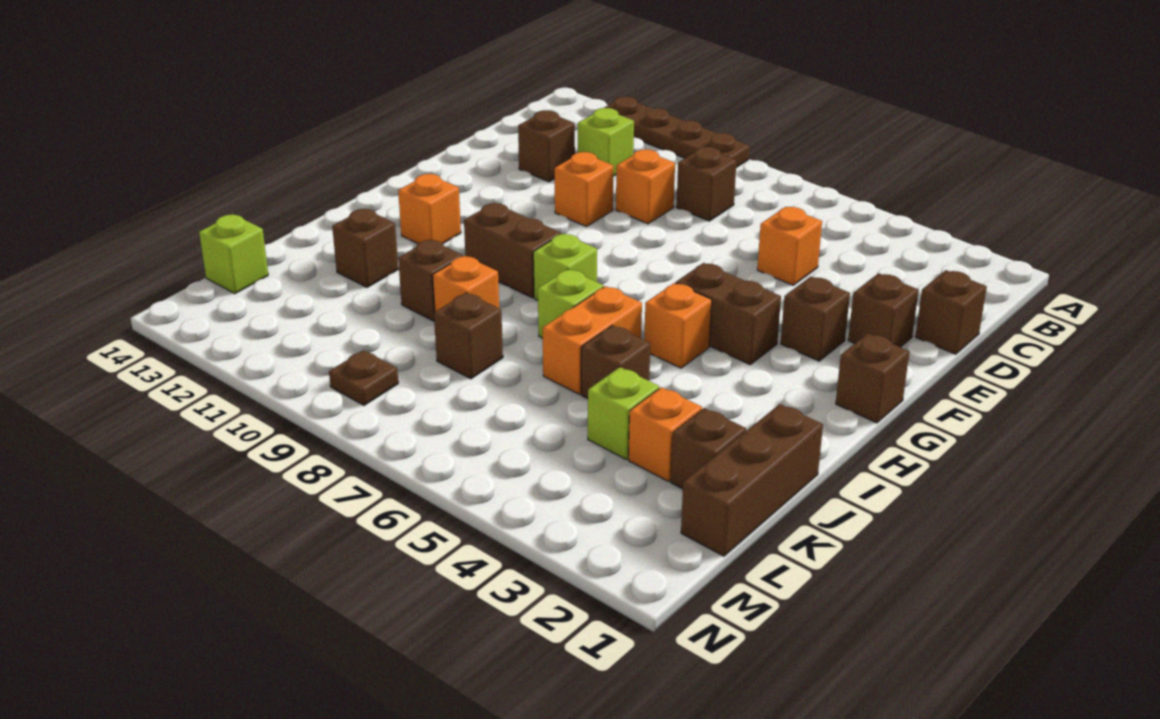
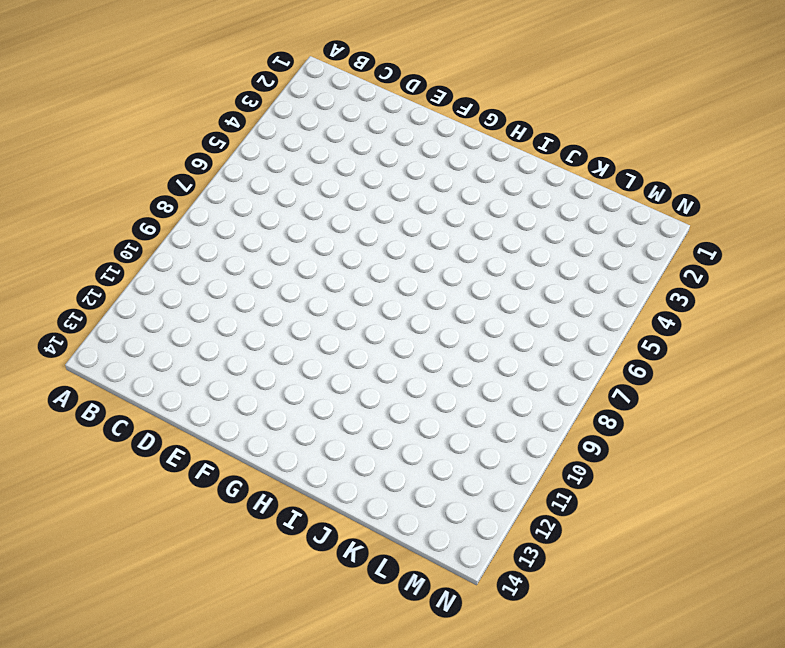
none -> brown plate A9:A12 level 1
none -> brown brick C8 level 1
none -> lime brick C11 level 1

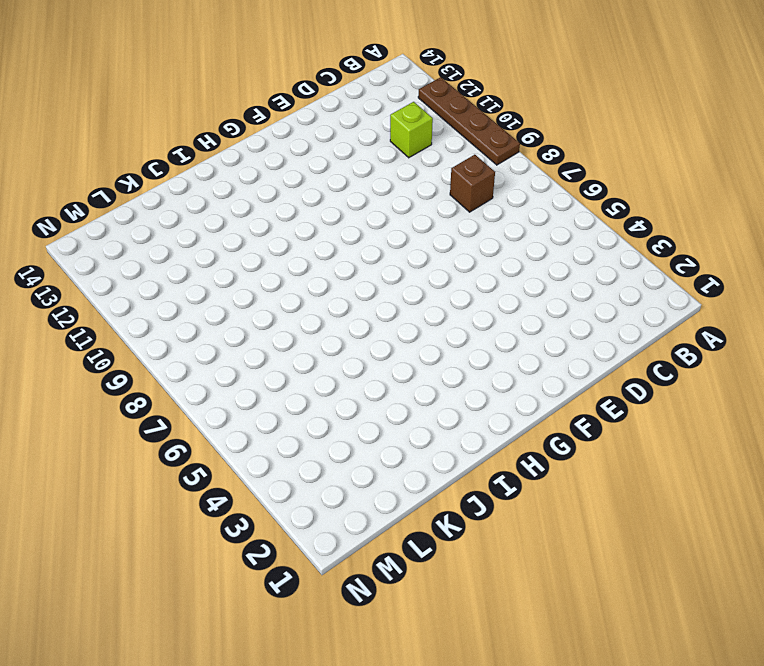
none -> brown brick D1 level 1
none -> orange brick D5 level 1
none -> orange brick D9 level 1

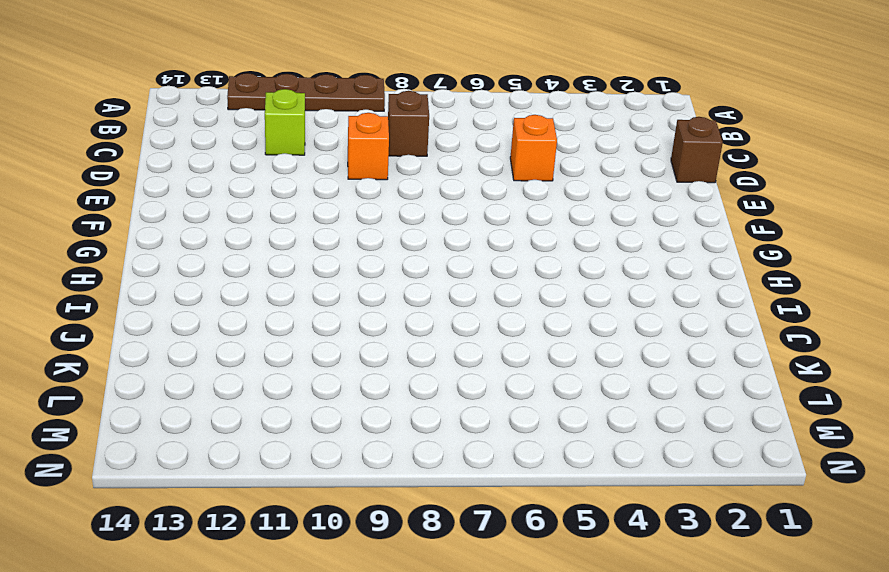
none -> brown brick D12 level 1
none -> brown brick E2 level 1
none -> orange brick E10 level 1

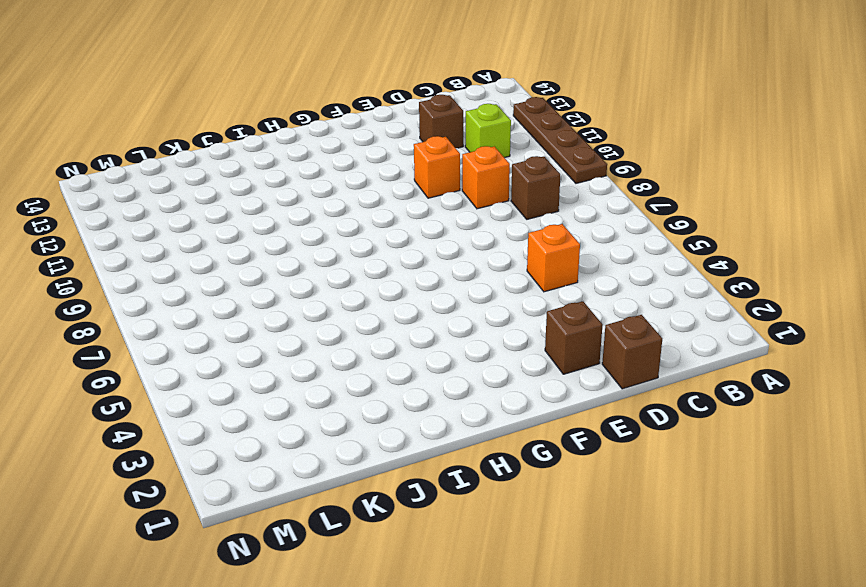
none -> brown brick F3 level 1
none -> brown brick G1 level 1
none -> brown brick G4:G5 level 1

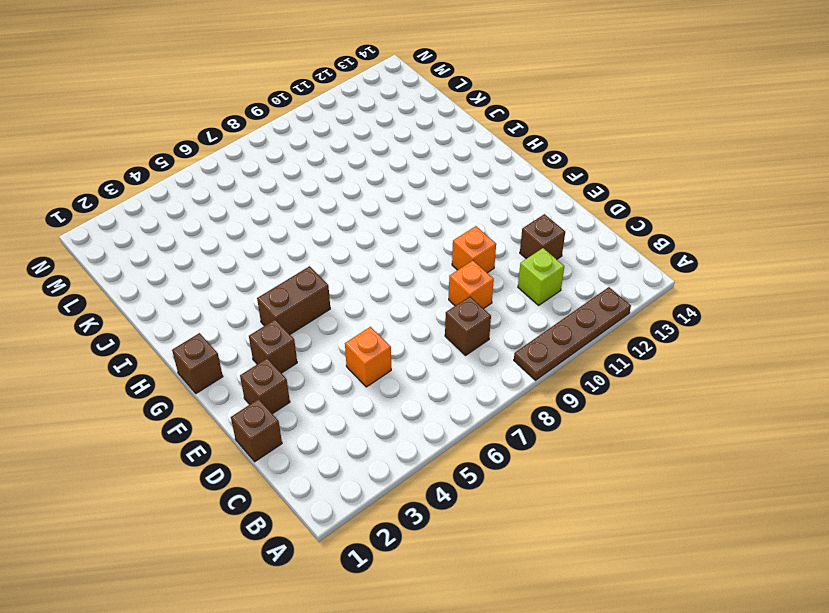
none -> orange brick H5 level 1
none -> lime brick H8 level 1
none -> brown brick H9:H10 level 1

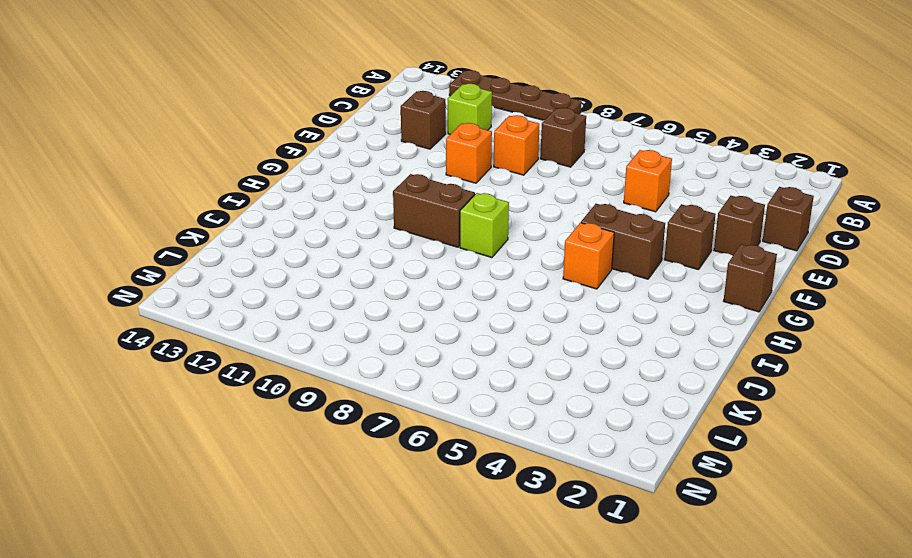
none -> orange brick H12 level 1
none -> orange brick I6:J6 level 1
none -> lime brick I7 level 1

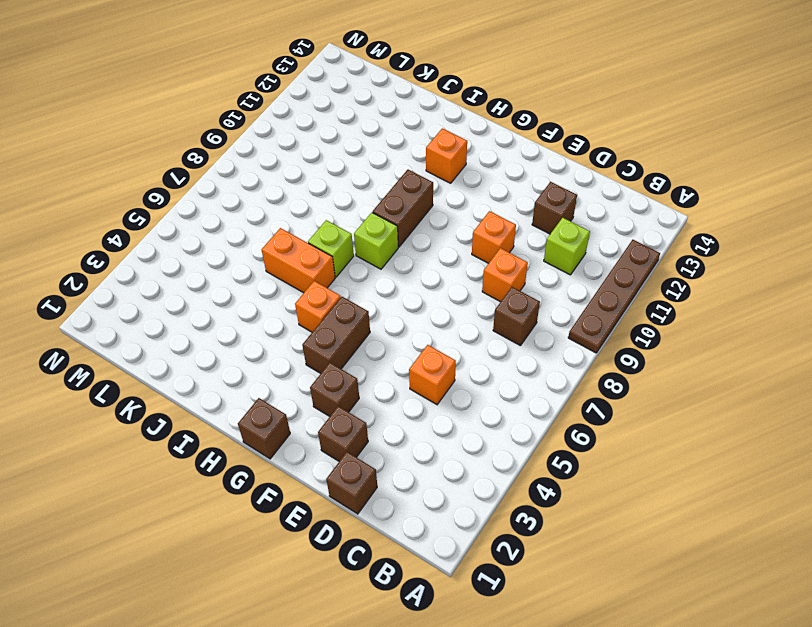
none -> brown brick J1:L1 level 1
none -> brown brick J5 level 1
none -> orange brick J9 level 1

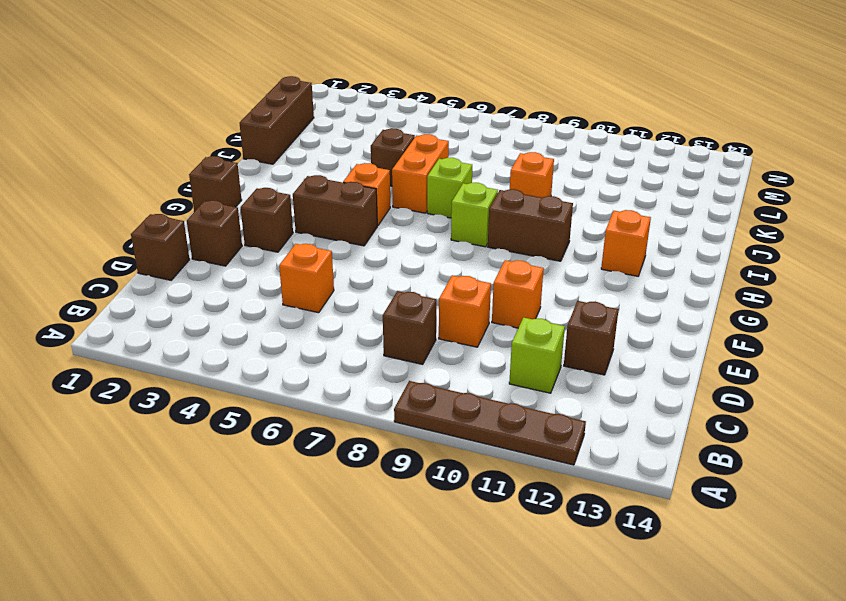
none -> brown brick J10 level 1
none -> brown brick J12 level 1
none -> brown brick K2 level 1

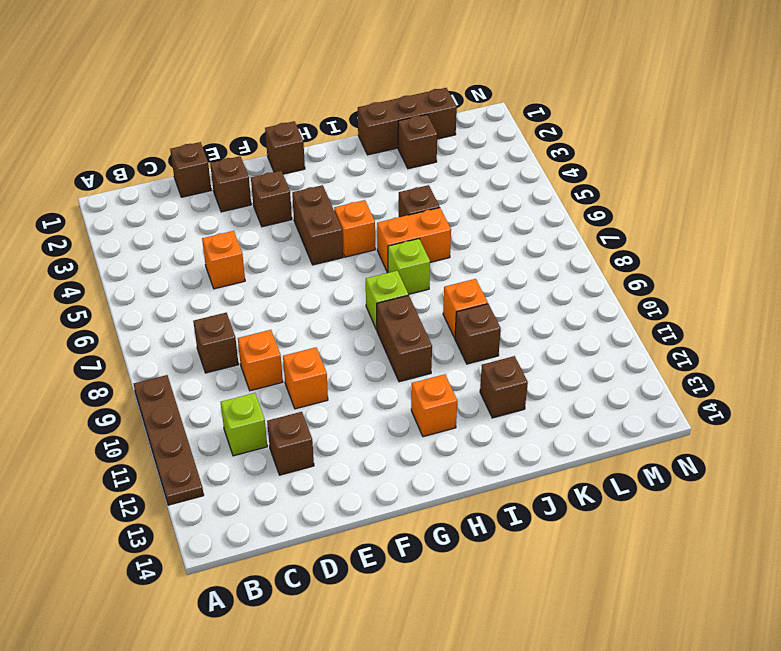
none -> orange brick K3 level 1
none -> lime brick K4 level 1
none -> brown brick K8 level 1

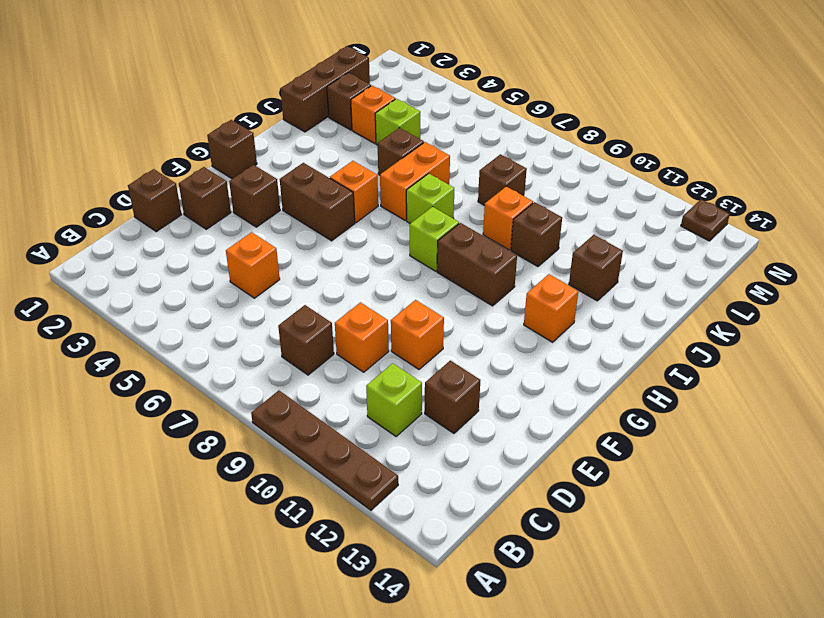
brown plate N13 level 1 -> brown plate M9 level 1
none -> lime brick L14 level 1

